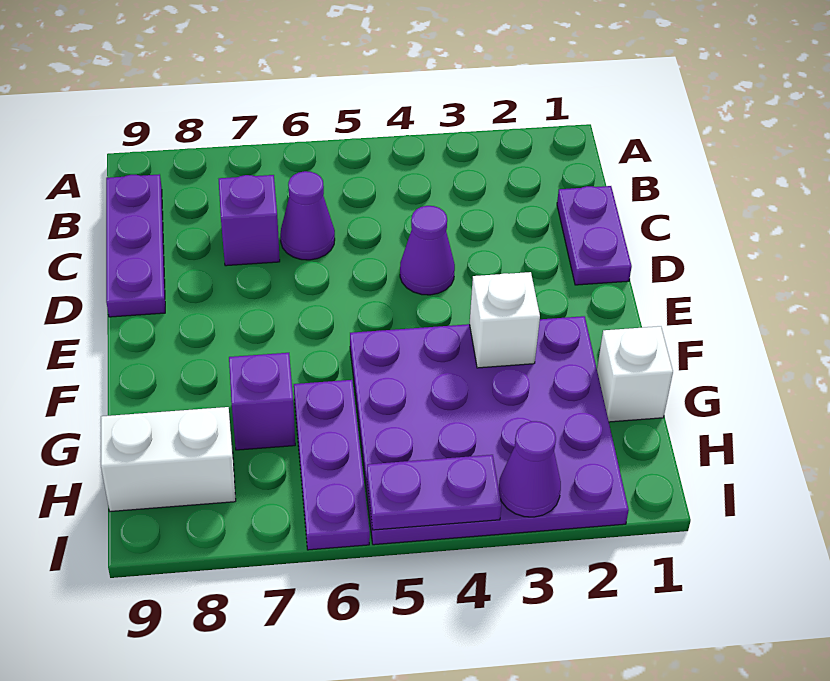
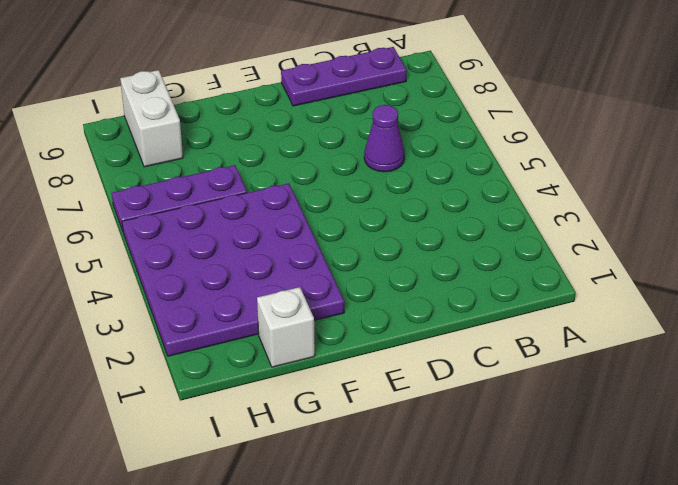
none -> purple plate C1:D1 level 1
none -> purple brick C7 level 1
none -> purple cone D4 level 1

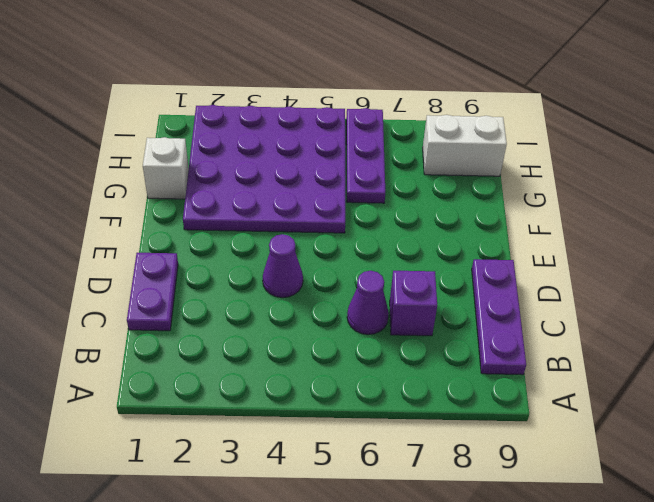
none -> purple brick G7 level 1
none -> white brick F3 level 2
none -> purple cone I3 level 2

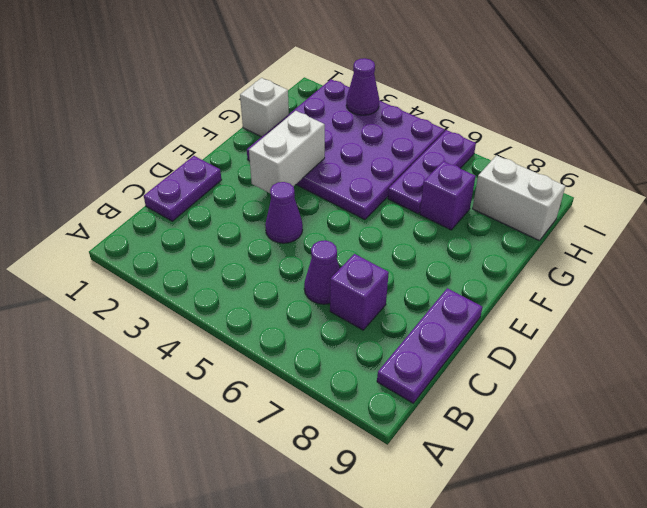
white brick E3:F3 level 2 -> white brick F3 level 2
none -> purple plate I4:I5 level 2

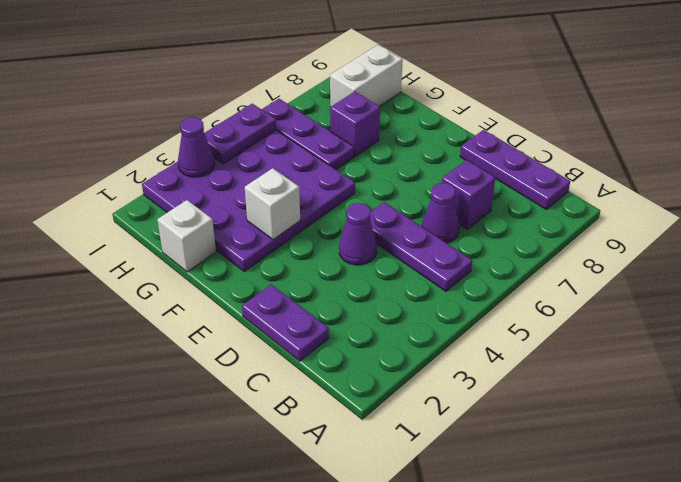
purple plate B5:D5 level 1 -> none

